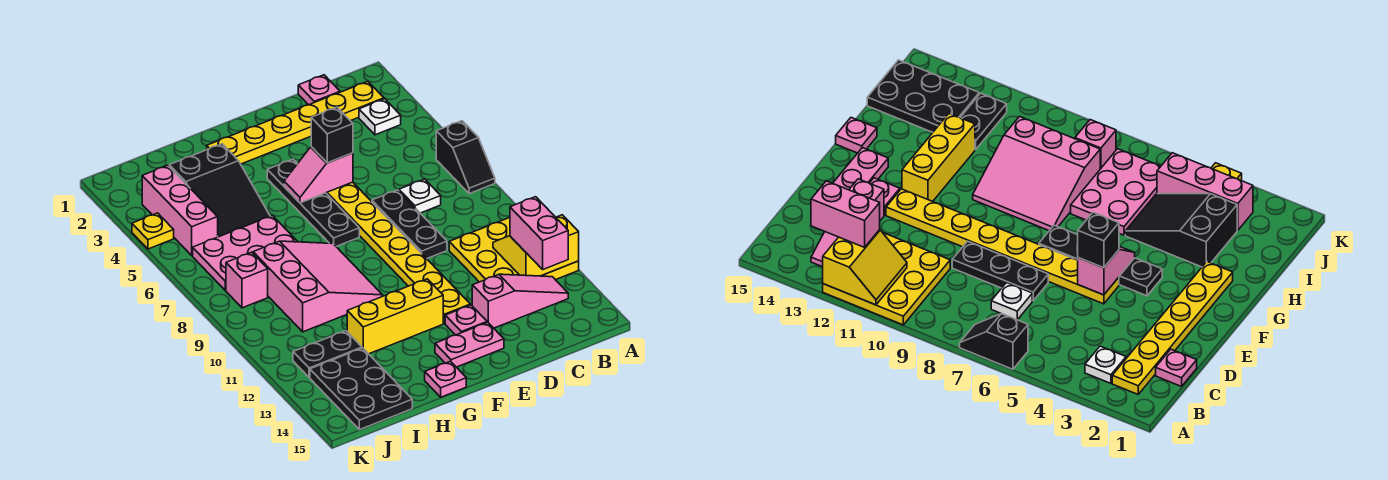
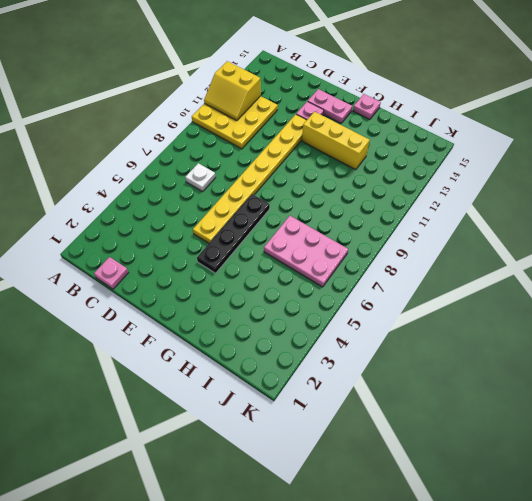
none -> black slope A6:A7 level 1 top 6
none -> yellow plate B2:G2 level 1
none -> white plate B3 level 1

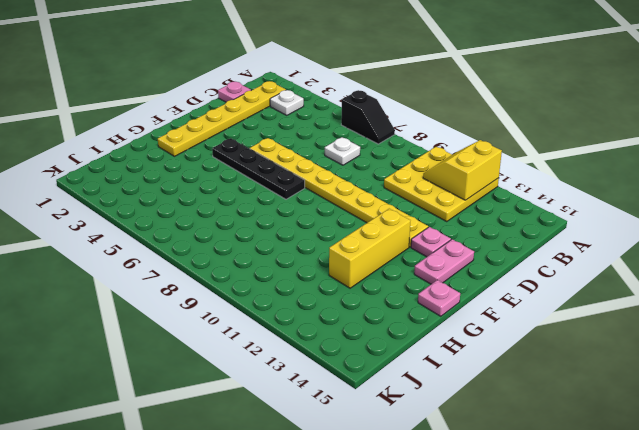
none -> pink slope B13:D13 level 1 top D
none -> black plate D7:D9 level 1
none -> pink slope G8:I10 level 1 top I

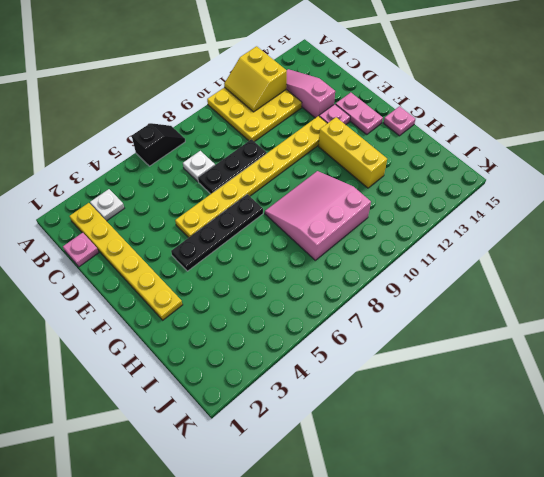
none -> black slope H3:I5 level 1 top 3
none -> pink plate H6:J7 level 1
none -> black plate I12:J12 level 1

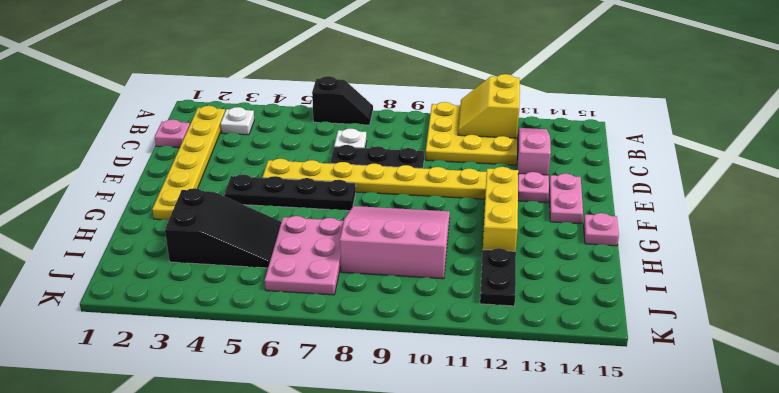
none -> black plate I13:J15 level 1
none -> pink brick J3:J5 level 1
none -> pink brick J8 level 1

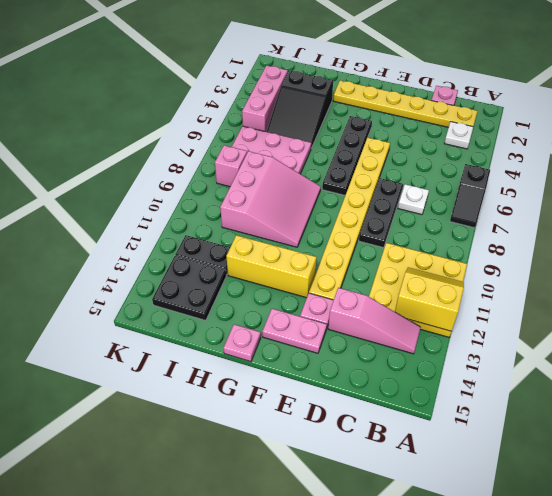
black plate I13:J14 level 1 -> black plate I13:J15 level 1
none -> yellow plate K4 level 1
none -> pink slope E5:F5 level 2 top E
none -> pink brick B12:B13 level 3

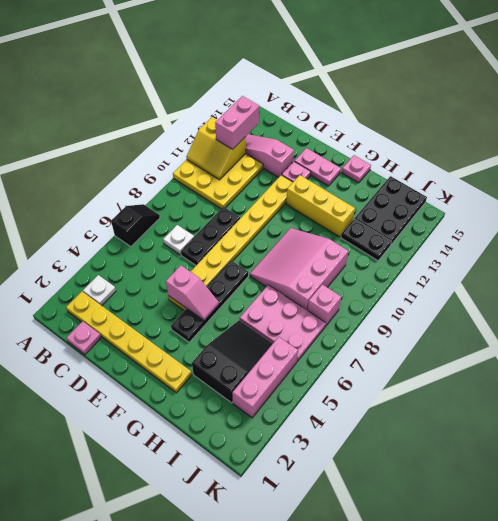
none -> yellow plate K4 level 1
none -> black brick E5 level 3

